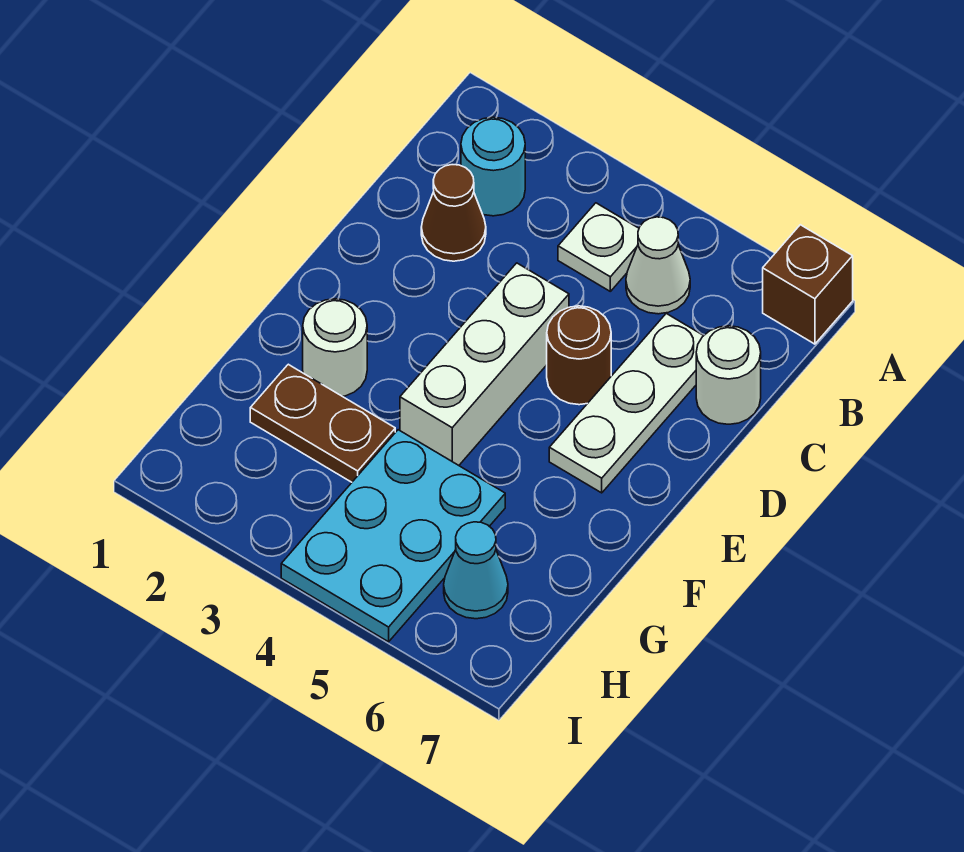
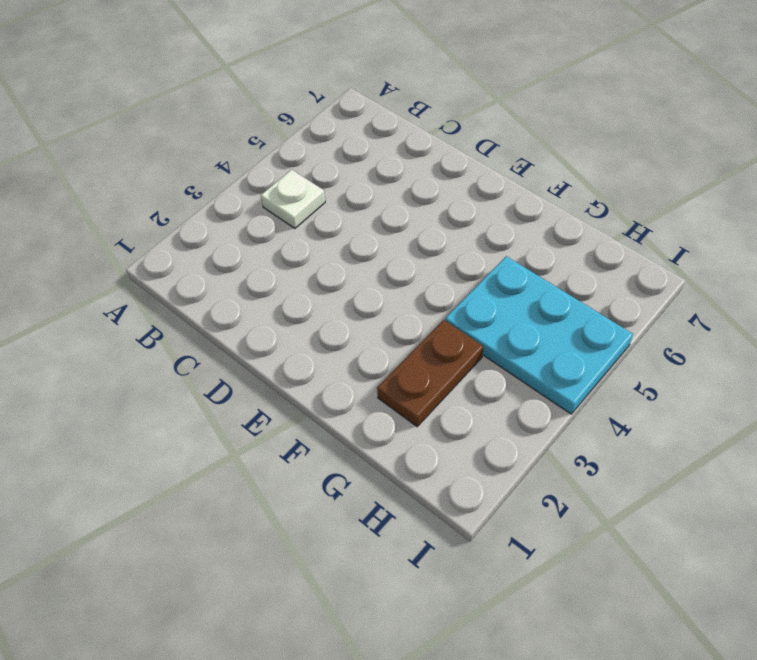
none -> brown brick A7 level 1
none -> cyan round brick B2 level 1
none -> white cone B5 level 1

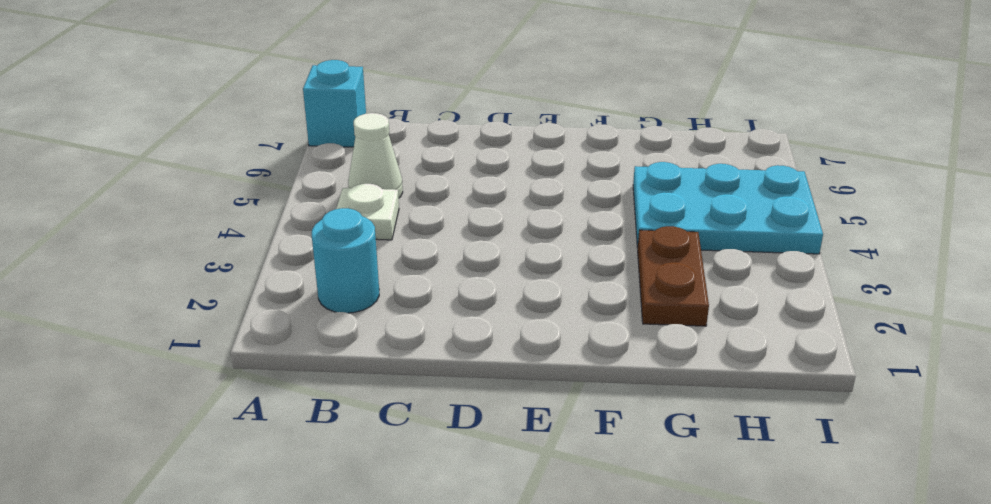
cyan brick A7 level 1 -> brown brick A7 level 1
none -> brown cone C2 level 1
none -> white plate C6:E6 level 1
none -> white round brick C7 level 1

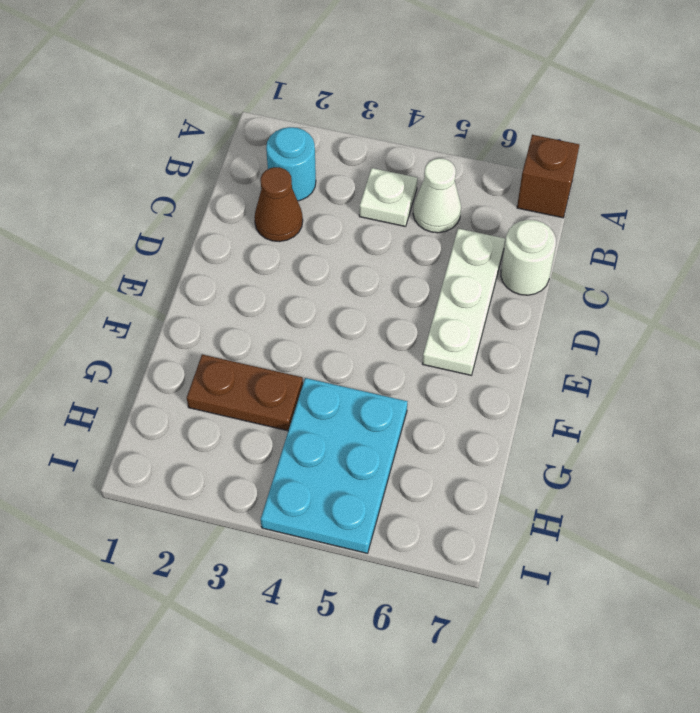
none -> white brick D4:F4 level 1
none -> brown round brick D5 level 1
none -> white round brick F2 level 1

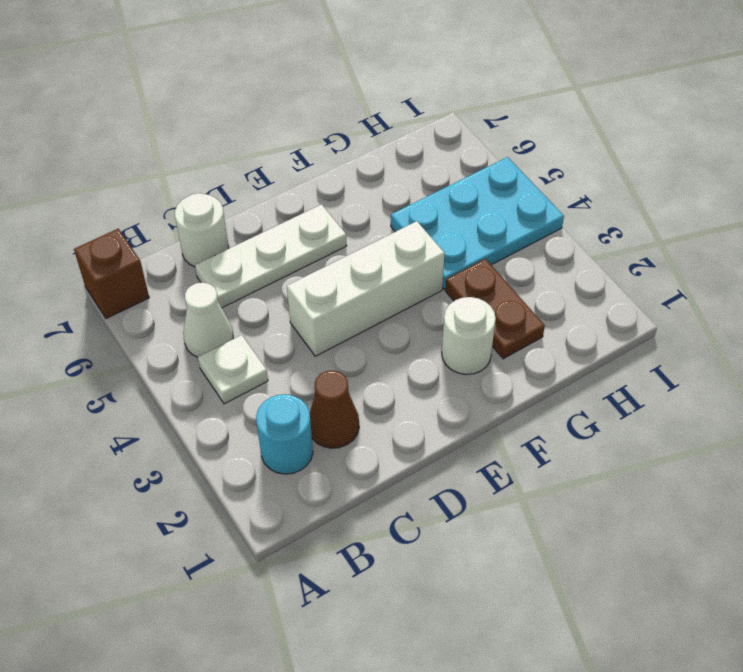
none -> brown round brick D5 level 1
none -> cyan cone H6 level 1

